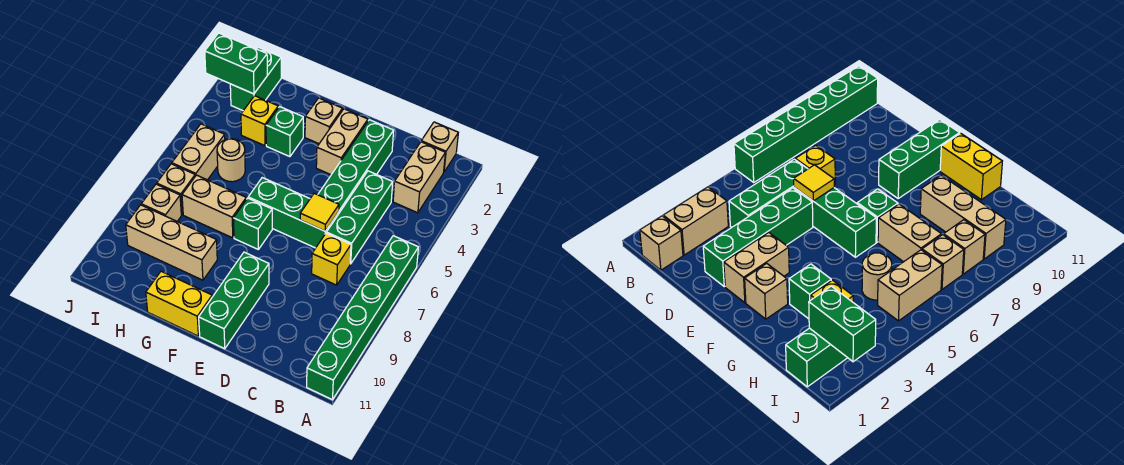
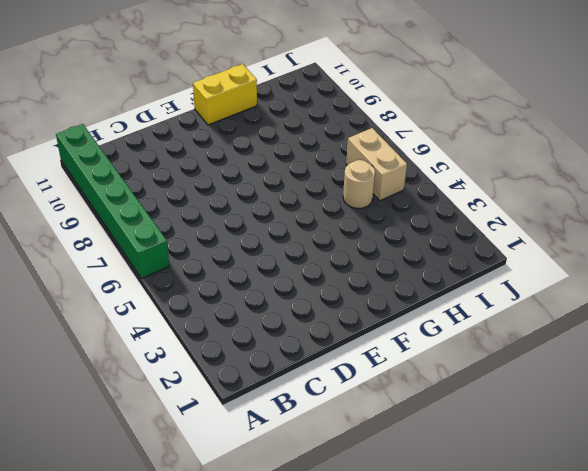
none -> tan brick B1 level 1
none -> tan brick B2:B3 level 1
none -> green brick C4:C6 level 1

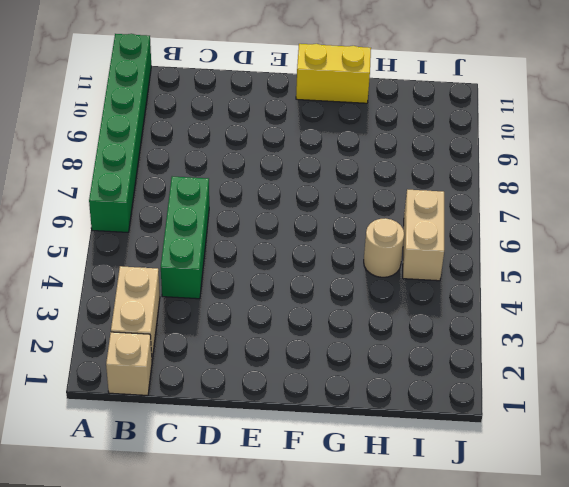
none -> yellow brick C7 level 1
none -> green brick D2:D5 level 1
none -> green brick D6:F6 level 1

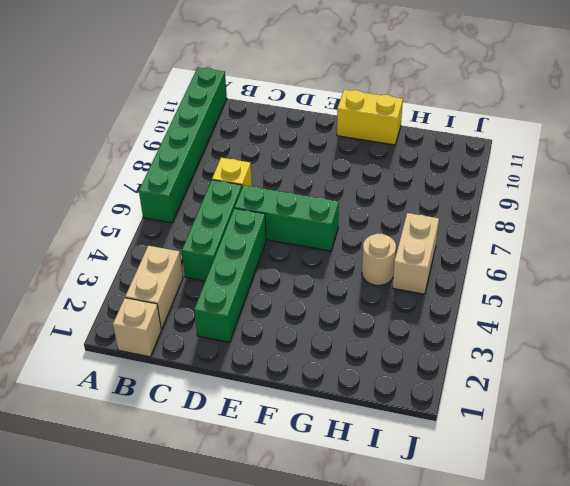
none -> tan brick E2:E3 level 1
none -> green brick E9:E11 level 1
none -> tan brick F2 level 1

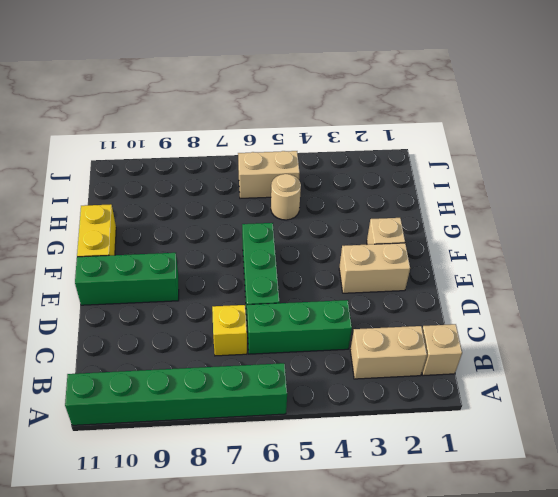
none -> green brick D2:D5 level 1
none -> green brick F7 level 1
none -> green brick G3 level 1

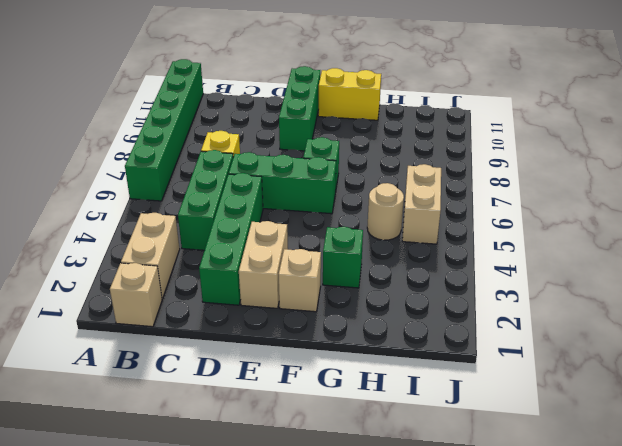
none -> tan brick G7:H7 level 1
none -> tan brick G9:I9 level 1
none -> yellow brick H3 level 1

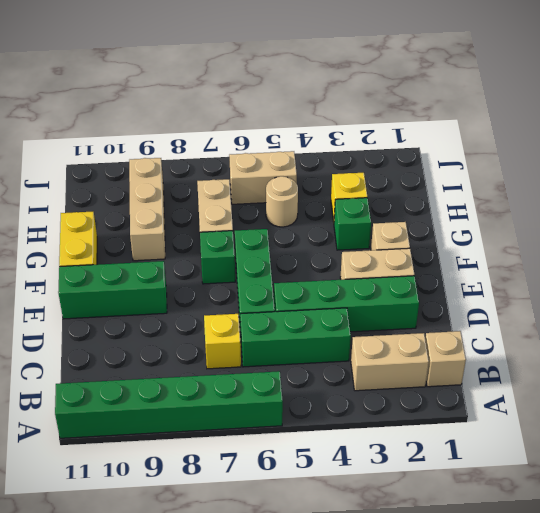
none -> green brick I1:I2 level 1
none -> tan brick I7 level 1
none -> tan brick I8 level 1

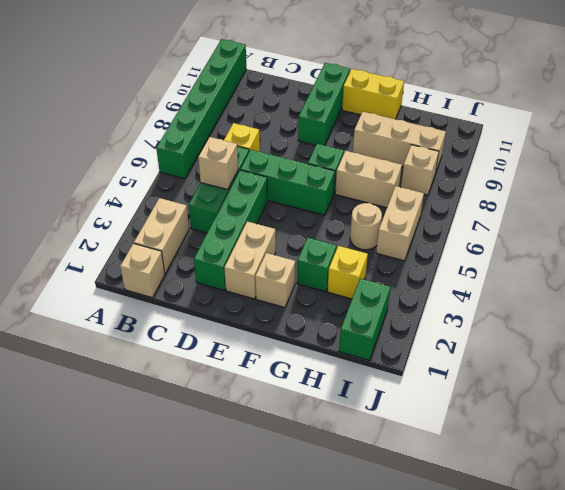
tan brick C5 level 2 -> tan brick I7 level 1
none -> yellow tile D6 level 2
none -> green brick I2:J2 level 2

